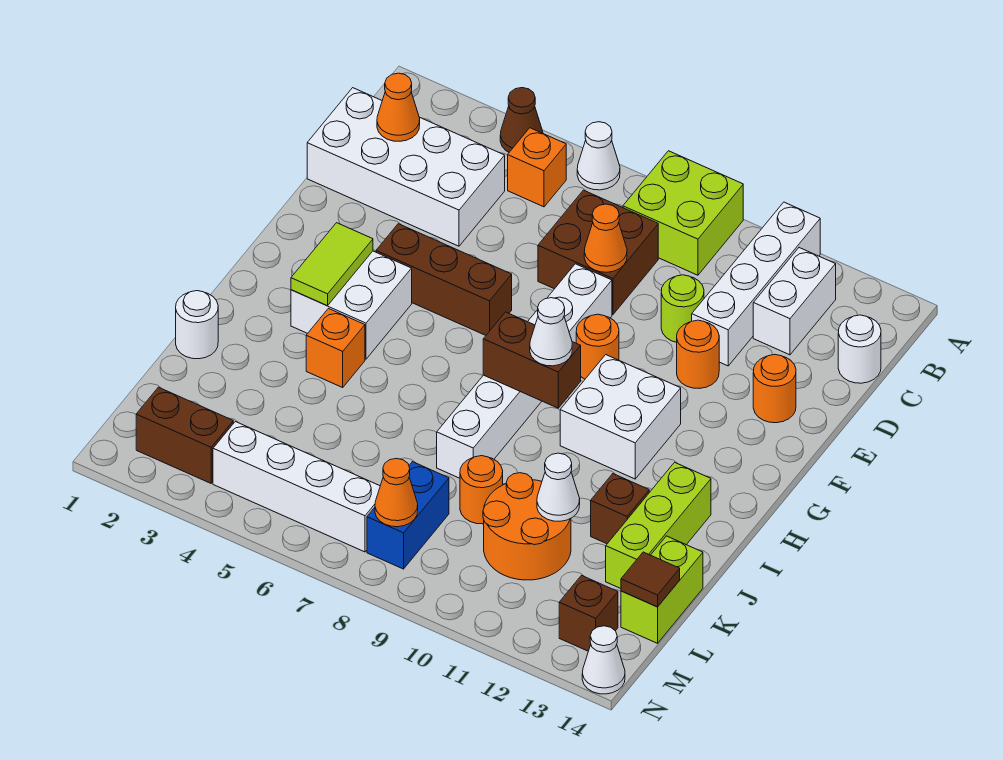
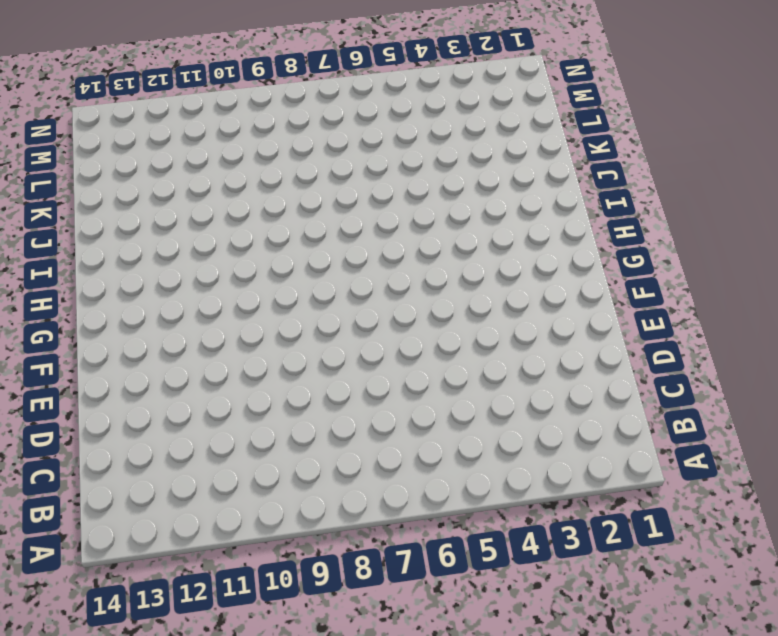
none -> brown cone A4 level 1
none -> white cone A6 level 1
none -> lime brick A8:B9 level 1
none -> white brick A11:D11 level 1

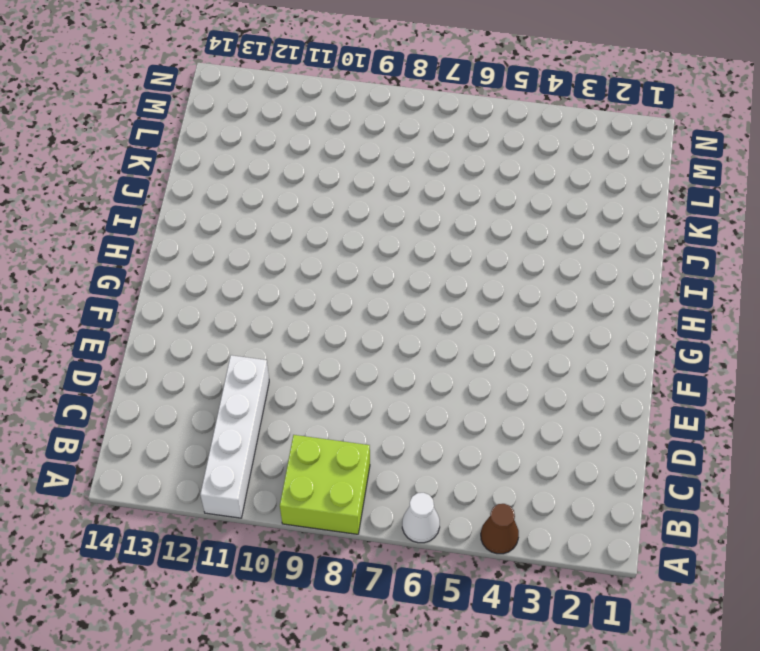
none -> orange brick B5 level 1
none -> white brick B12:C12 level 1
none -> white brick C1:D4 level 1
none -> brown brick C7:D8 level 1

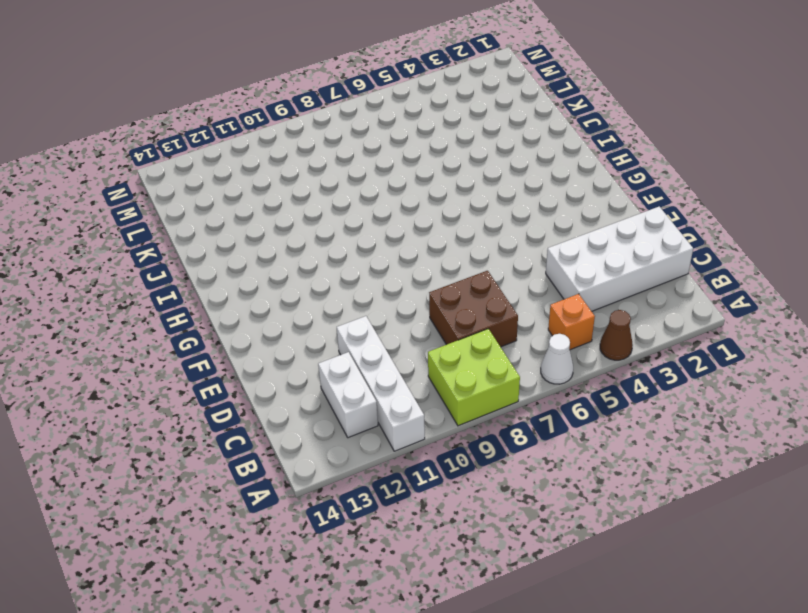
none -> white round brick C14 level 1
none -> lime round brick D10 level 1
none -> white brick E8:J8 level 1
none -> orange round brick E11 level 1

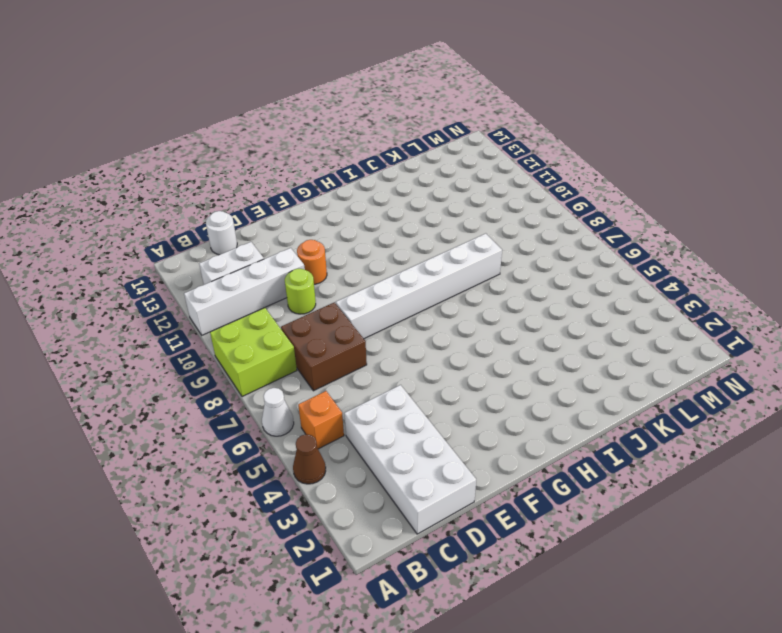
none -> orange round brick E13 level 1
none -> brown brick F4:F6 level 1
none -> orange round brick F9 level 1
none -> white brick G3:H4 level 1

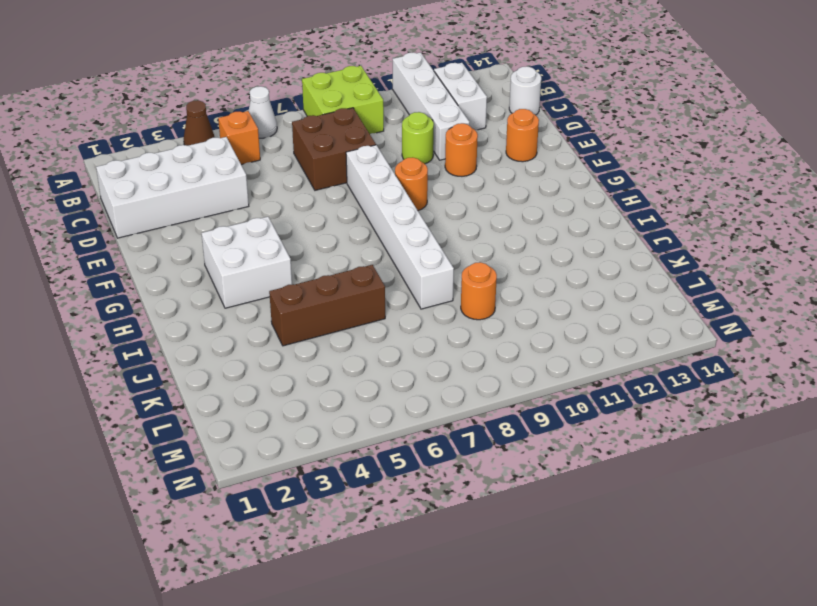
brown brick J4:J6 level 1 -> brown brick F4:F6 level 1
none -> white brick G10:H11 level 1
none -> orange brick I4 level 1
none -> lime brick I13:K13 level 1
none -> white round brick J1 level 1

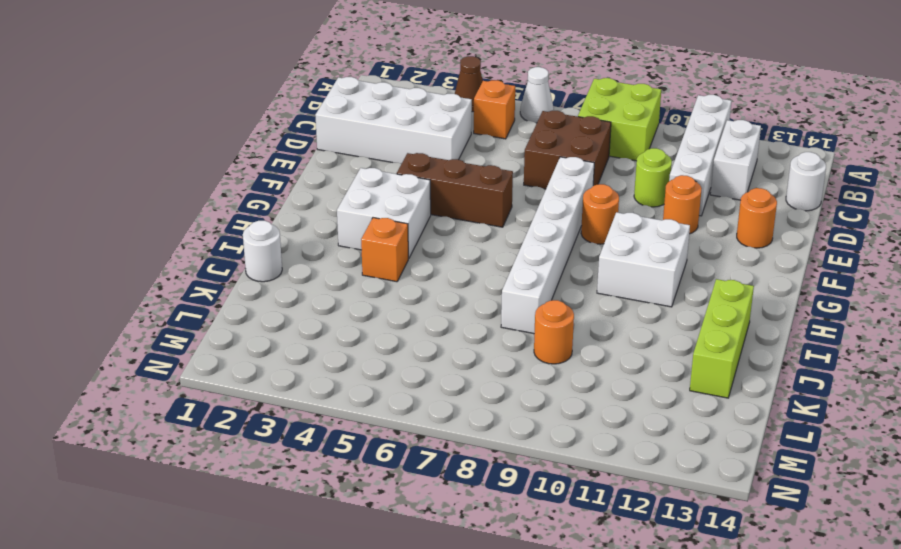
none -> brown brick J12 level 1
none -> orange round brick K10:L11 level 1
none -> lime brick K14:L14 level 1
none -> blue brick L8:M8 level 1

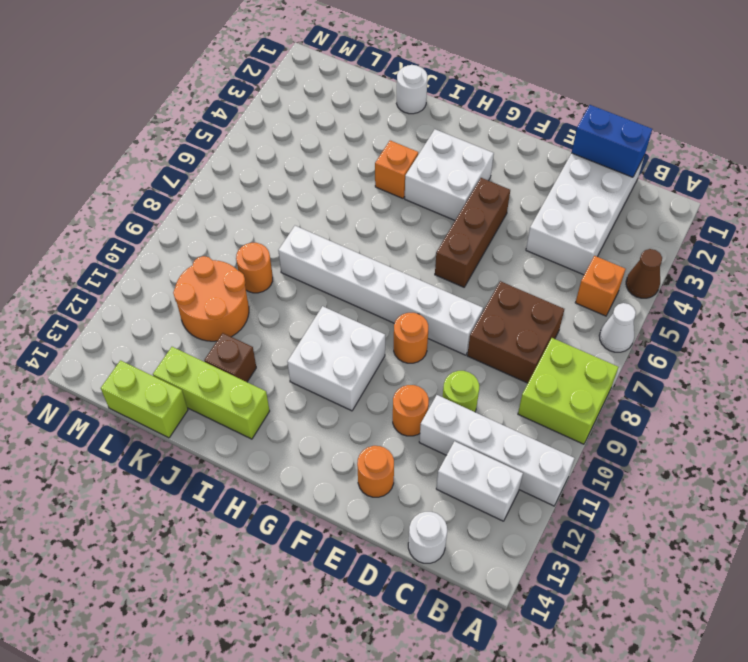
blue brick C1:D1 level 2 -> blue brick L8:M8 level 1
none -> brown brick M2:M3 level 1
none -> white brick M4:M7 level 1
none -> brown brick M13 level 1
none -> white cone N14 level 1

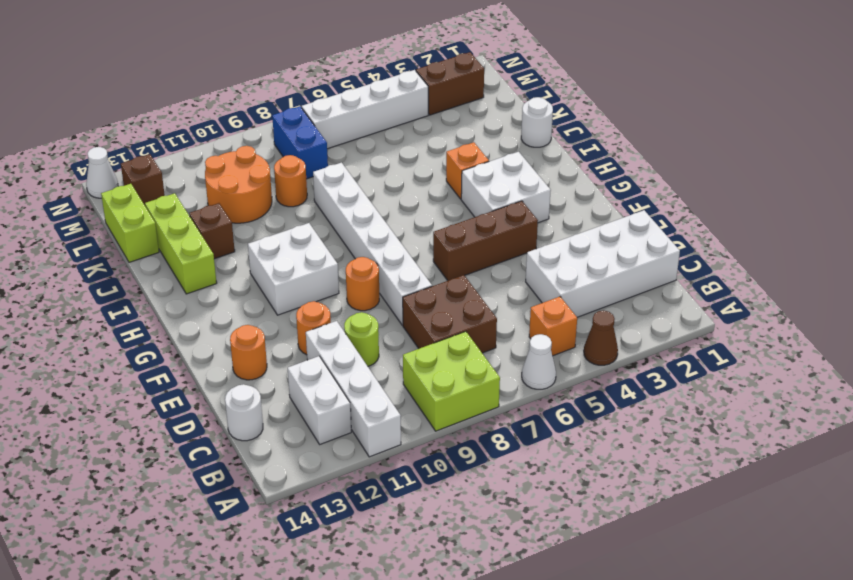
none -> orange cone C2 level 2
none -> orange cone D8 level 2
none -> lime tile G3:H3 level 2
none -> brown brick H8:H9 level 2

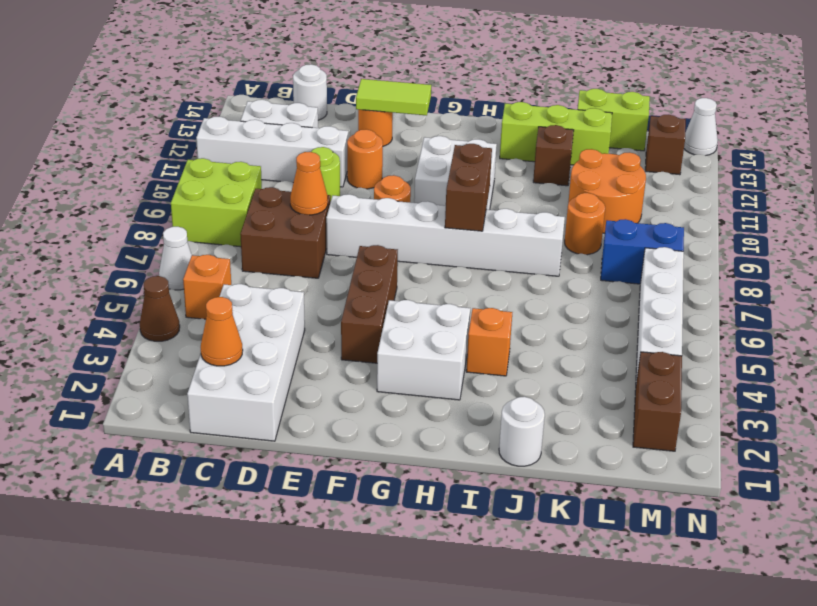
lime tile E13:F13 level 2 -> lime tile G3:H3 level 2
none -> white cone K11 level 2
none -> brown tile L14 level 2
none -> orange cone M8 level 2
none -> white cone H9 level 3

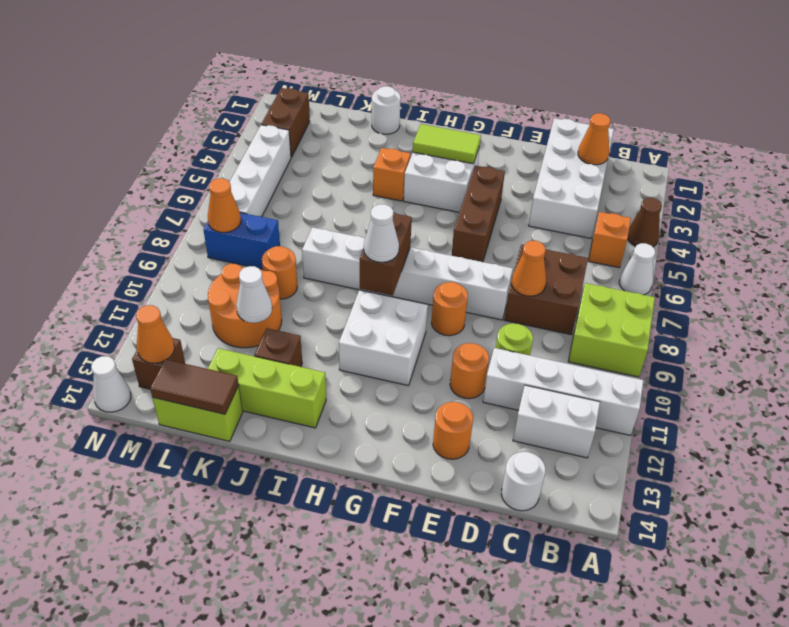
brown tile K14:L14 level 2 -> brown tile L14 level 2
orange cone M13 level 2 -> none

